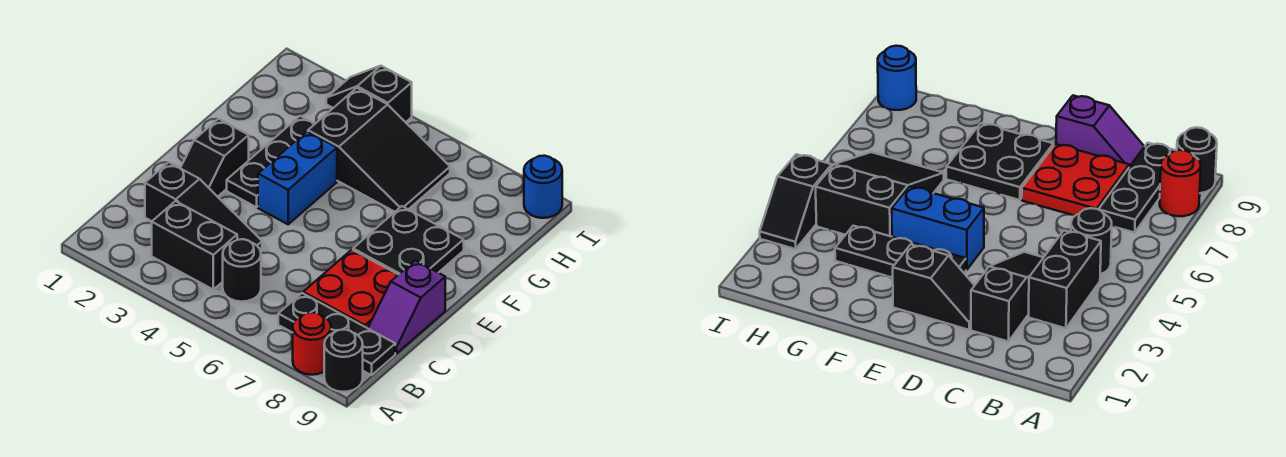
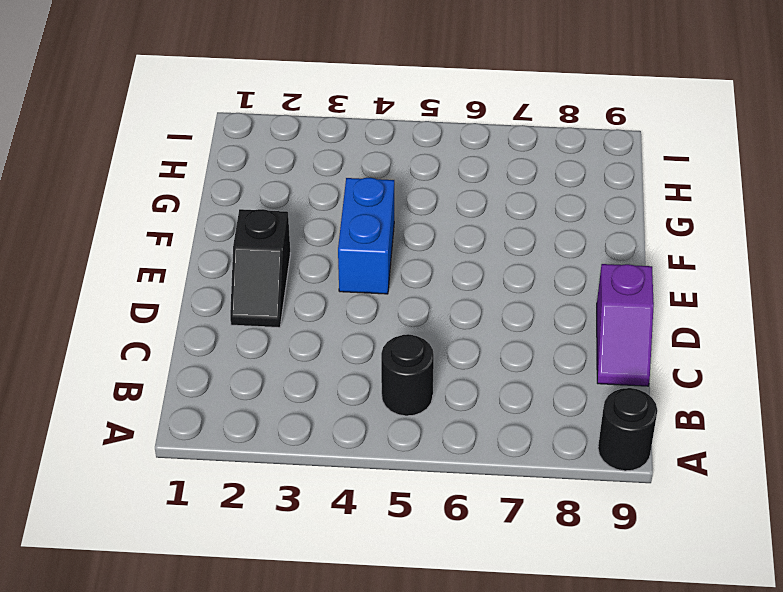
none -> red round brick A8 level 1
none -> black brick B3:B4 level 1
none -> black plate B7:B9 level 1

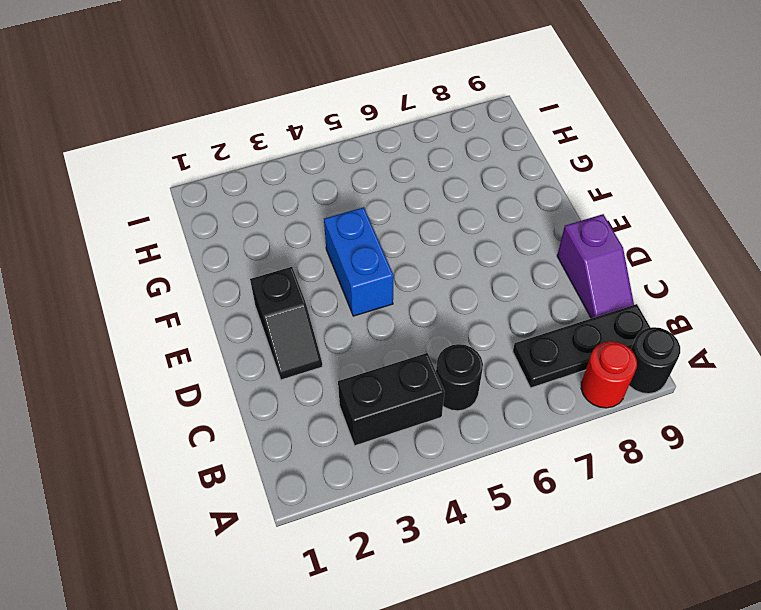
none -> black slope C2:C4 level 1 top 2
none -> red plate C7:D8 level 1
none -> black plate E3:G3 level 1

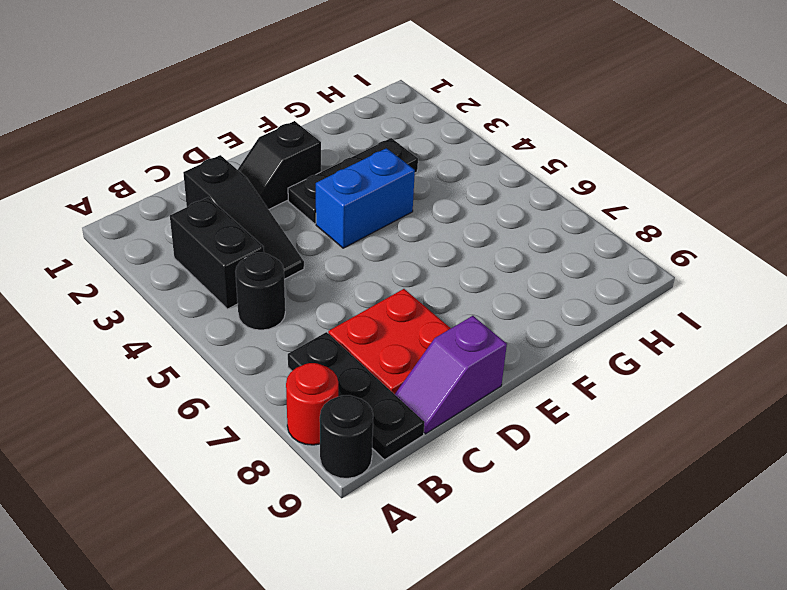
none -> black plate E7:F8 level 1
none -> black slope G4:H6 level 1 top 4
none -> black slope I3:I4 level 1 top 4

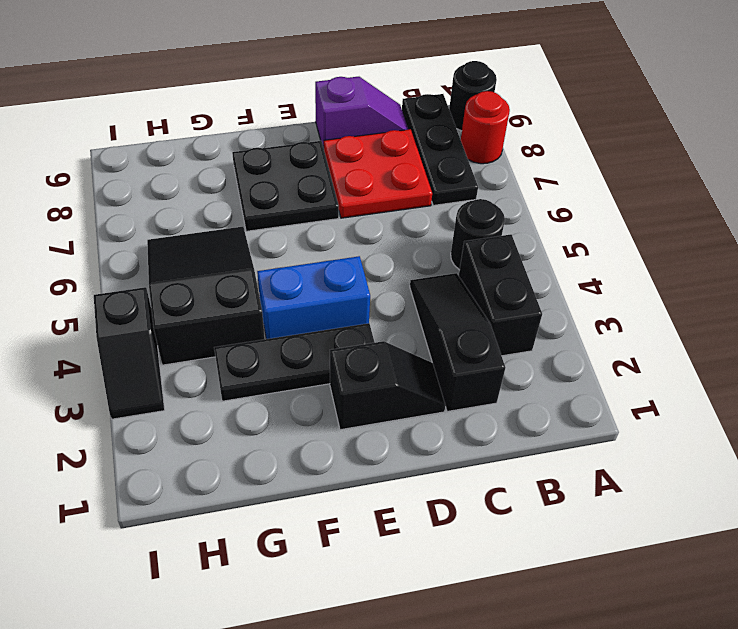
none -> blue round brick I9 level 1

